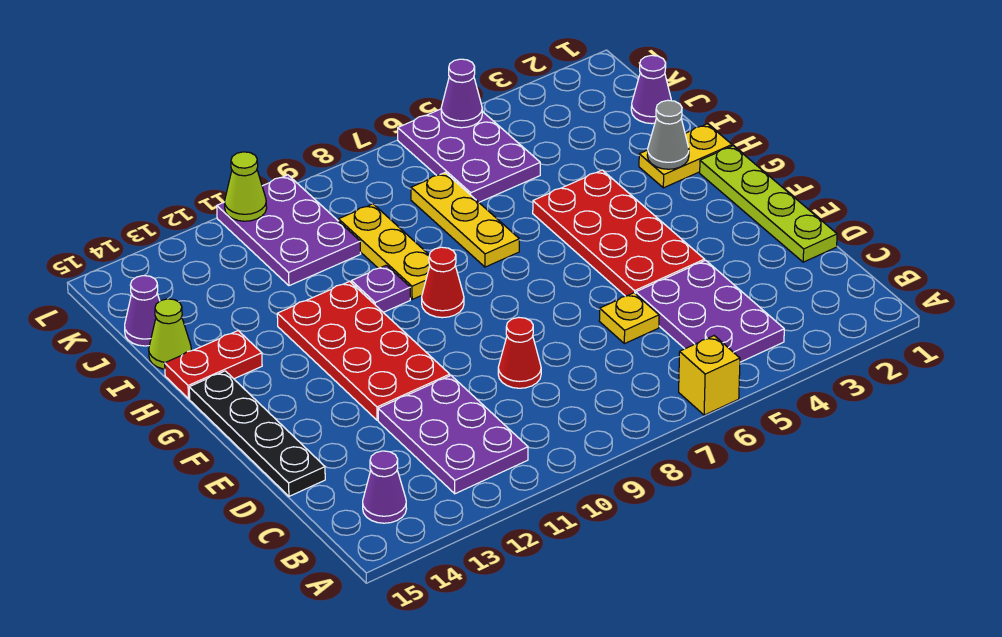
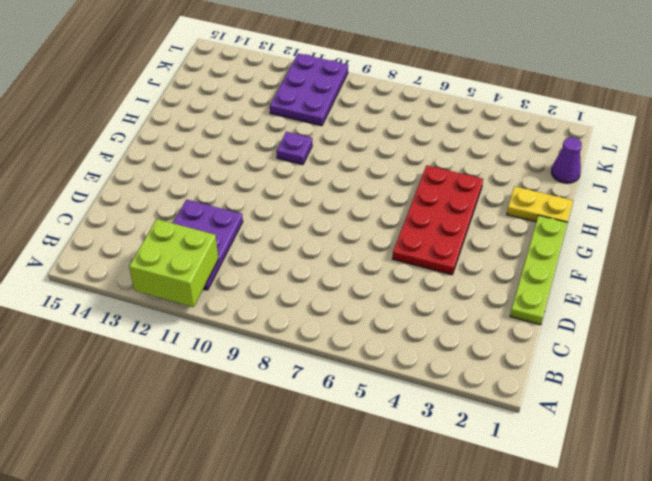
lime brick A11:B12 level 2 -> none
none -> yellow brick A6 level 1
none -> purple plate B4:D5 level 1
none -> purple cone B14 level 1

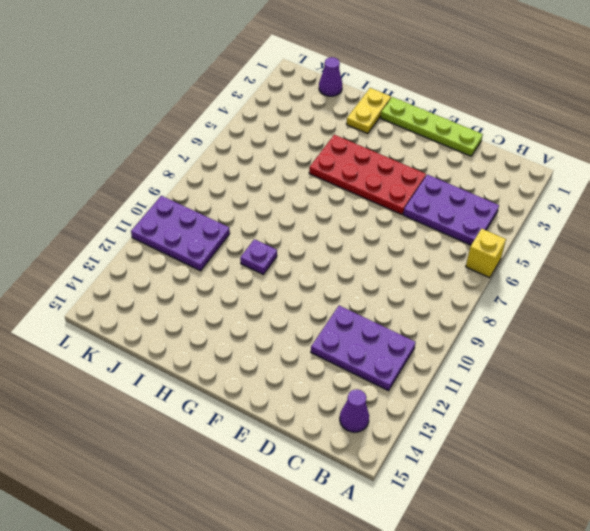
none -> yellow plate D6 level 1
none -> red cone D9 level 1
none -> black plate D15:G15 level 1

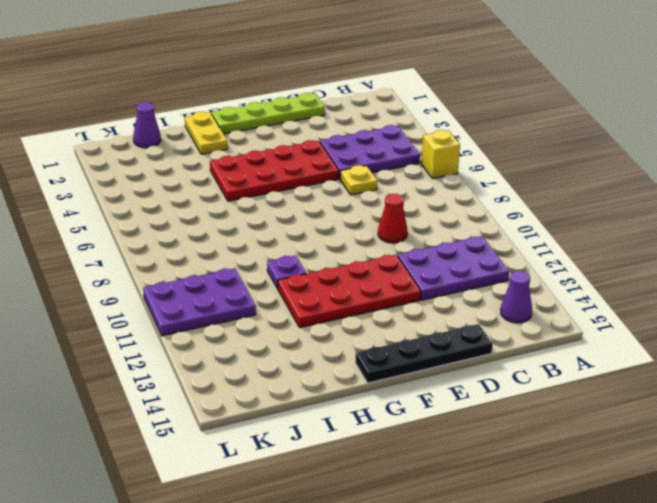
none -> red cone G9 level 1
none -> yellow plate H7:J7 level 1
none -> yellow plate H9:J9 level 1

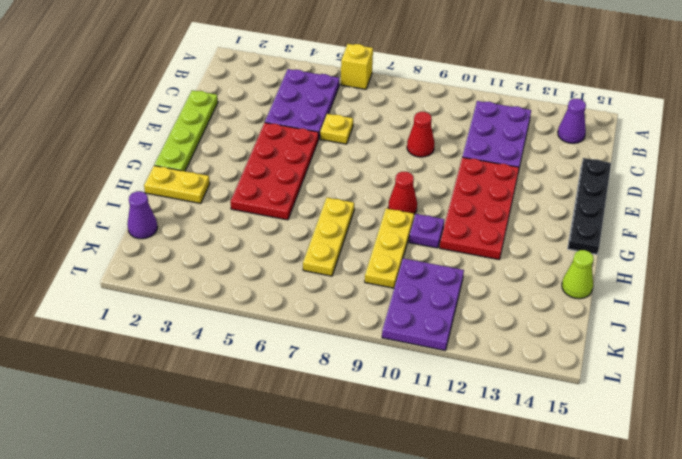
none -> red plate H14:H15 level 1
none -> purple plate J5:L6 level 1
none -> purple cone J15 level 1

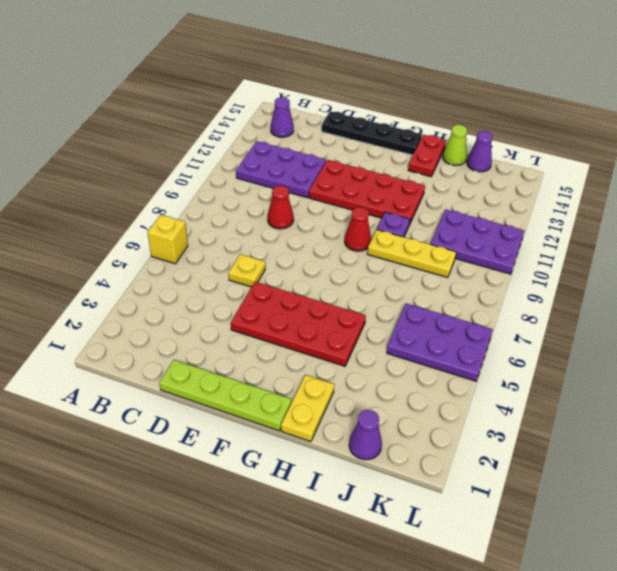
none -> purple plate B4:D5 level 1
none -> yellow plate H7:J7 level 1
none -> grey cone H2 level 2

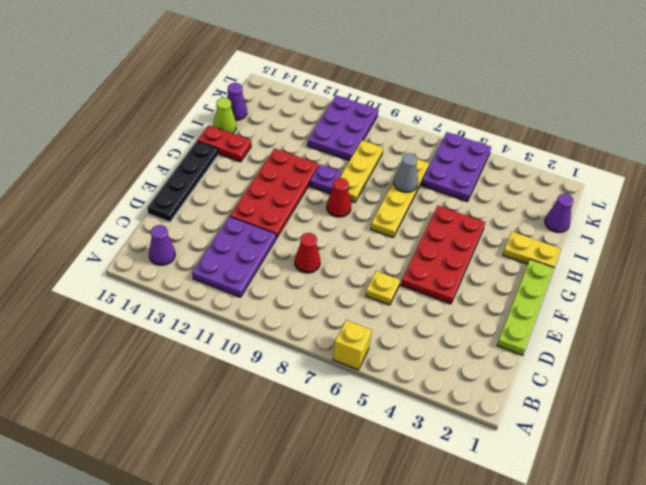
yellow plate G7:J7 level 1 -> yellow plate H7:J7 level 1
grey cone I7 level 2 -> grey cone H2 level 2
none -> purple plate B4:D5 level 1
none -> purple cone L5 level 2
none -> lime cone L11 level 2

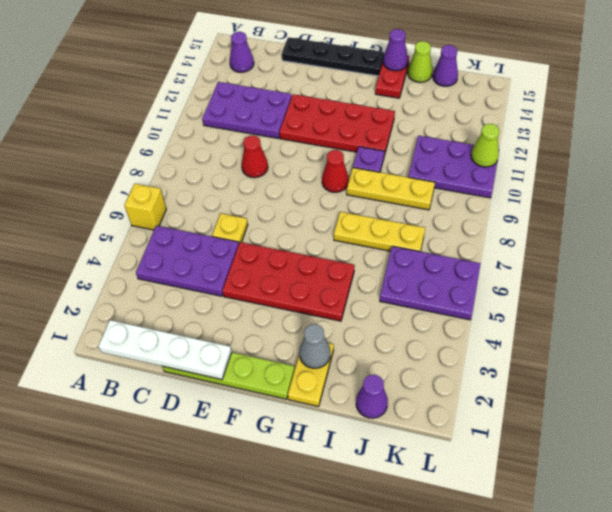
white plate B1:E1 level 2 -> none
purple cone H15 level 2 -> purple cone L5 level 2

